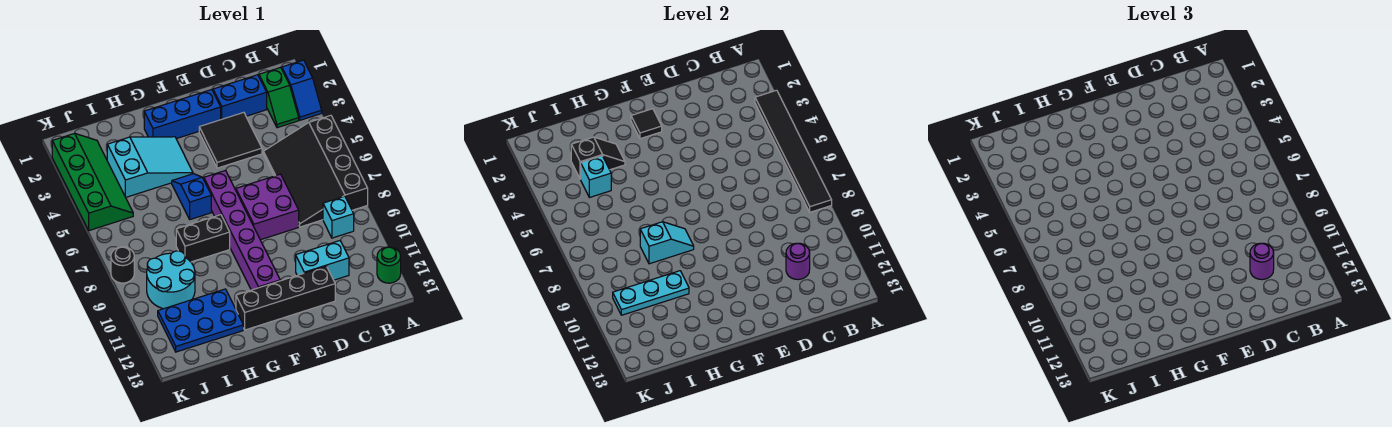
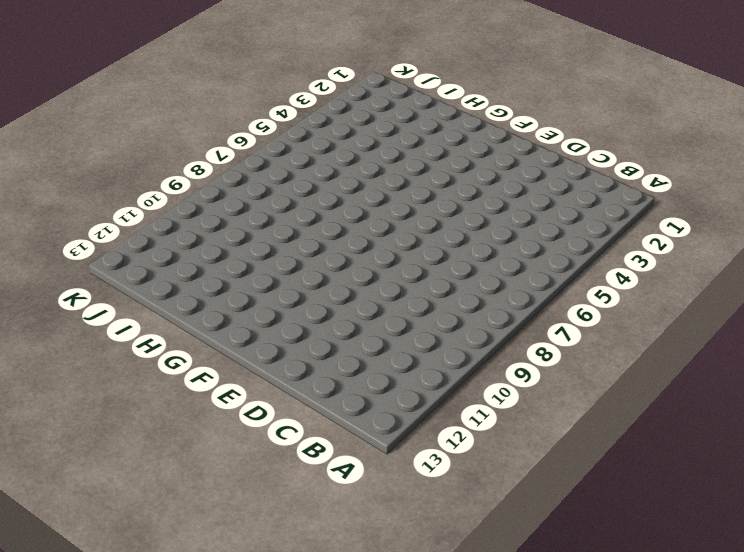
none -> blue slope A2:A3 level 1 top 2
none -> black slope A5:C8 level 1 top A
none -> green round brick A12 level 1

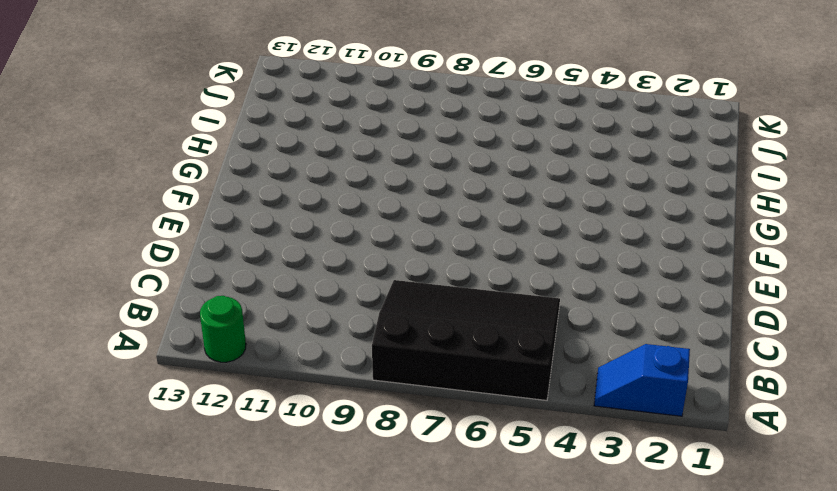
none -> green slope B2:B3 level 1 top 2
none -> cyan brick B9 level 1
none -> blue brick C2:D2 level 1

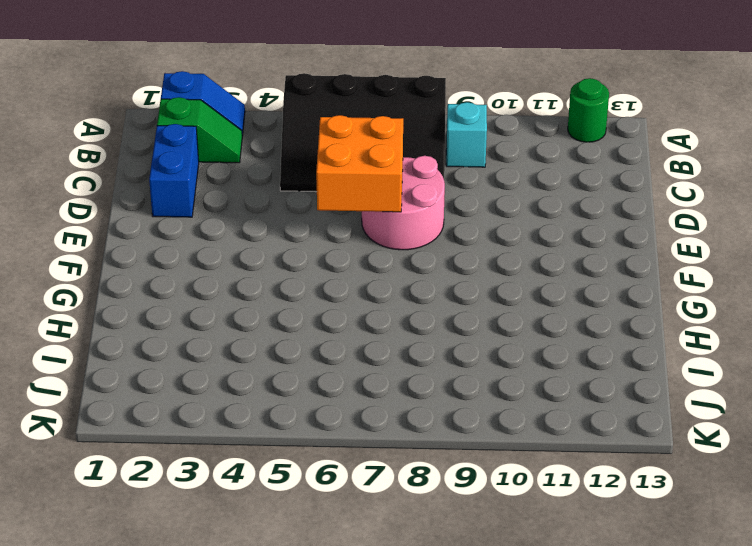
orange brick D6:E7 level 2 -> none
pink round brick D7:E8 level 1 -> purple brick D7:E8 level 1
none -> cyan brick C11:D11 level 1
none -> black tile D3:E4 level 1
none -> black brick D12:G12 level 1

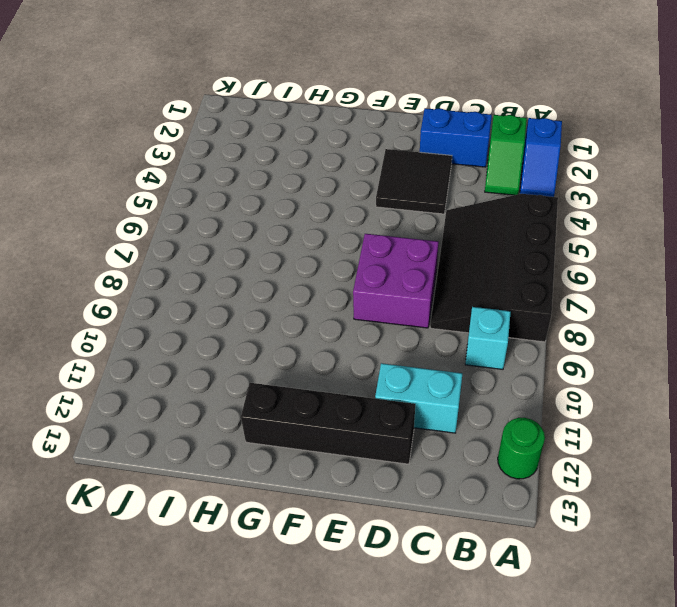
none -> blue brick E2:G2 level 1
none -> purple brick F6:F11 level 1
none -> cyan slope G3:I4 level 1 top I

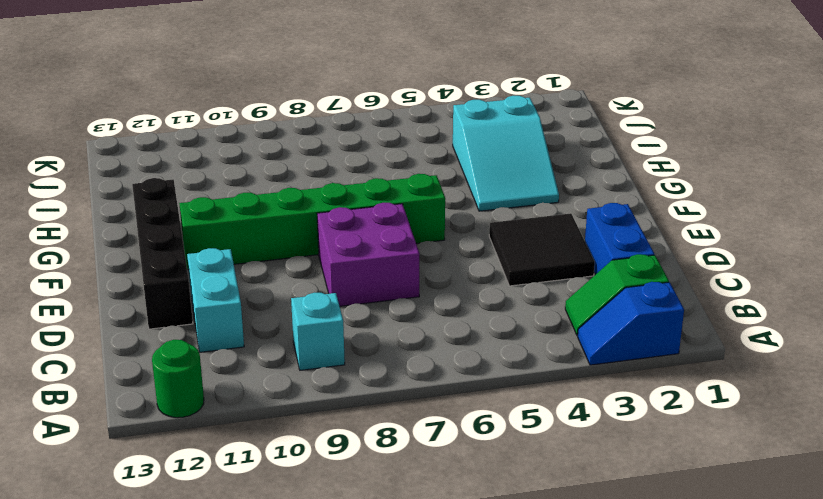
green brick F6:F11 level 1 -> purple brick F6:F11 level 1
none -> black slope A5:C8 level 1 top A
none -> blue brick E2:G2 level 1
none -> blue slope G5:G6 level 1 top 6

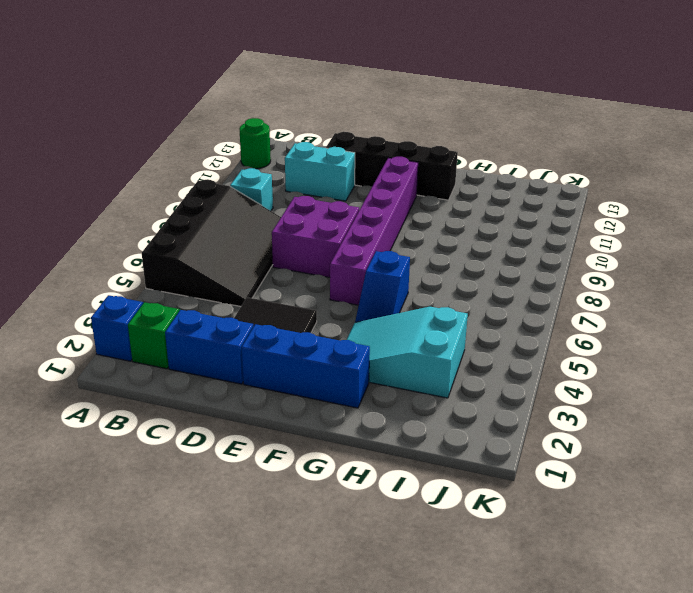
none -> black brick G8:H8 level 1
none -> blue plate H11:J12 level 1
none -> cyan round brick I9:J10 level 1

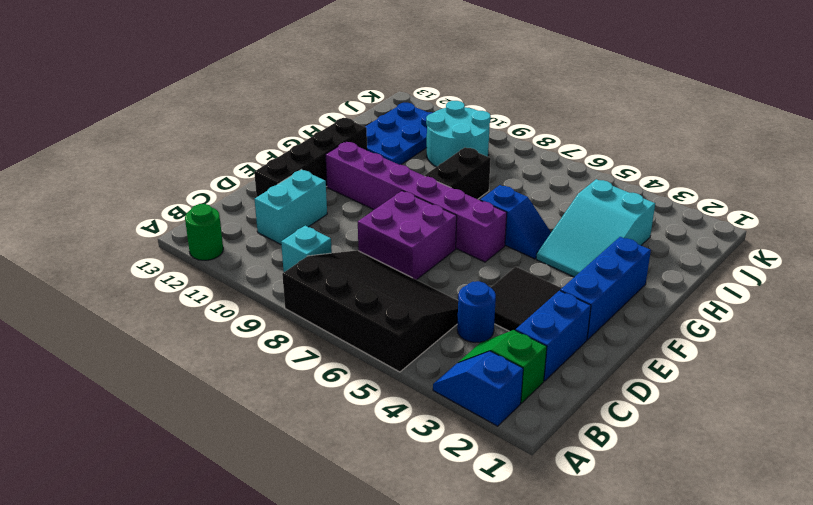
blue round brick C4 level 1 -> none
none -> green slope J2:K5 level 1 top K
none -> black round brick K8 level 1
none -> black tile A3:A8 level 2

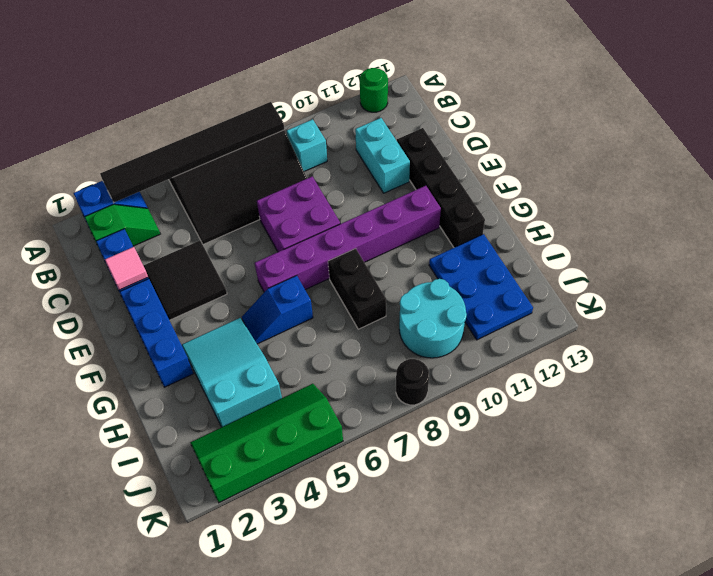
pink tile D2 level 2 -> none
none -> purple round brick C11 level 2
none -> black tile F2 level 2
none -> cyan slope G8:H8 level 2 top H

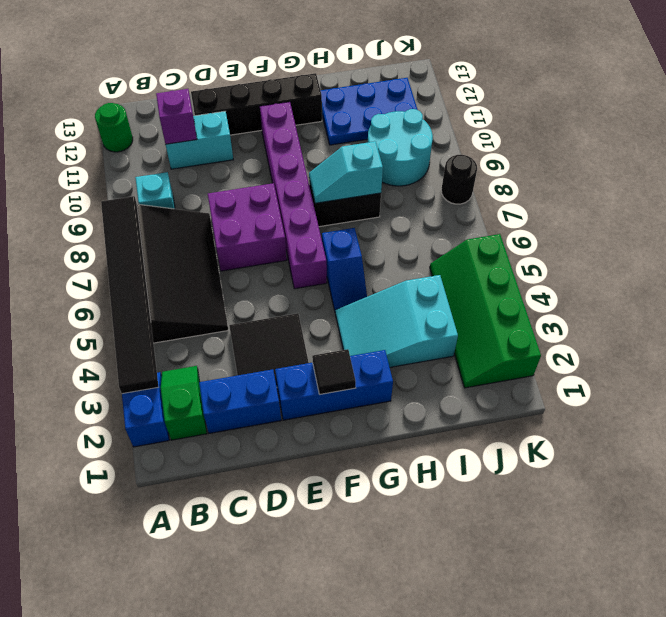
purple brick C11 level 2 -> purple round brick C11 level 2
none -> black slope H3:I3 level 2 top I
none -> cyan plate H10:J10 level 2
none -> cyan brick I4 level 2

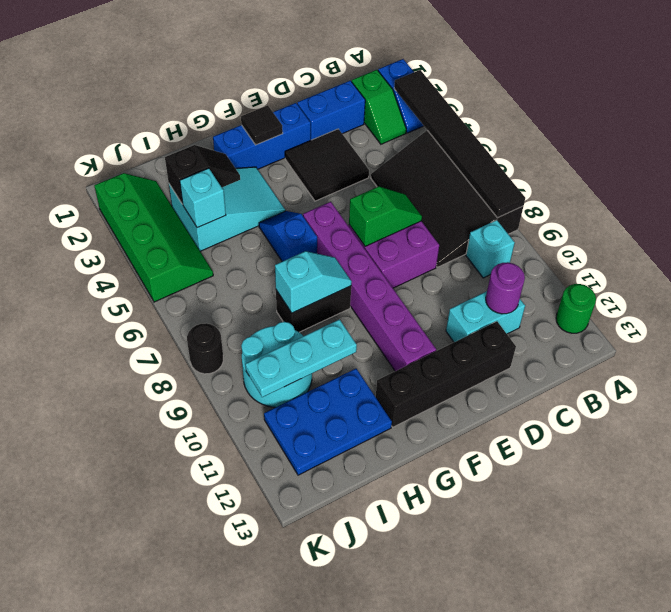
green slope D7:E7 level 2 top E -> none
none -> purple round brick C11 level 3

